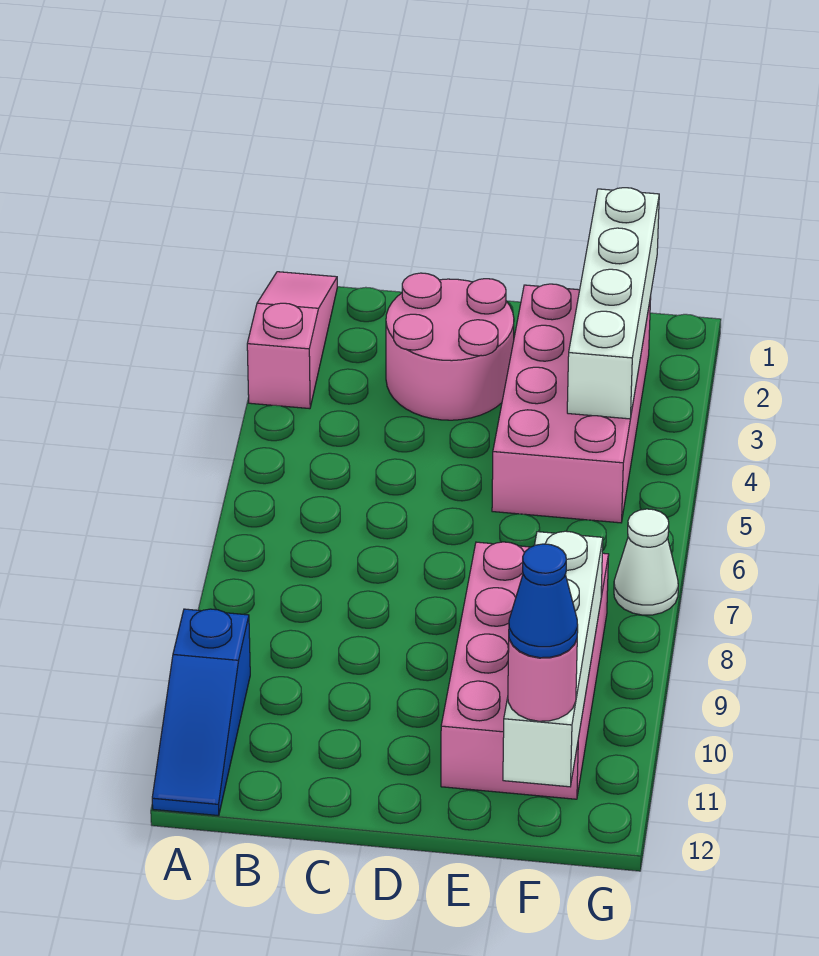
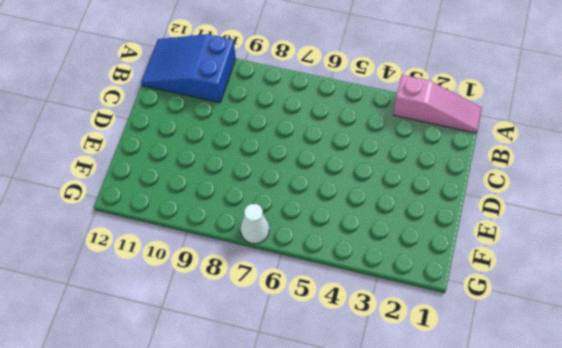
blue slope A10:B12 level 1 top 10 -> blue slope A10:A12 level 1 top 10
none -> pink round brick C2:D3 level 1
none -> pink brick E2:F5 level 1

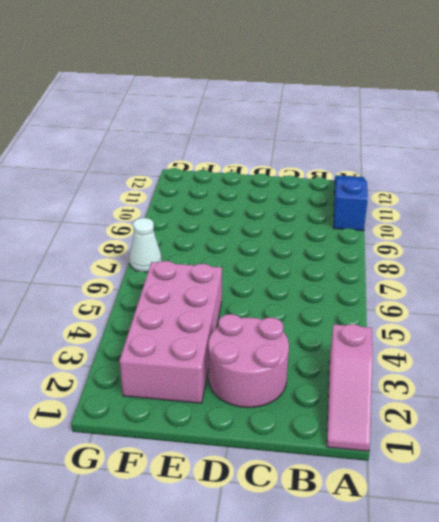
none -> pink brick E8:F11 level 1
none -> white brick F1:F4 level 2

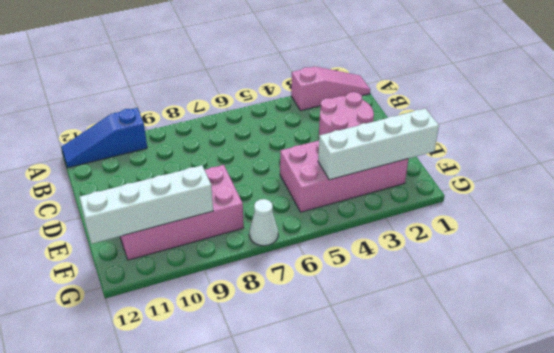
none -> pink round brick F12 level 3
none -> blue cone F12 level 4

